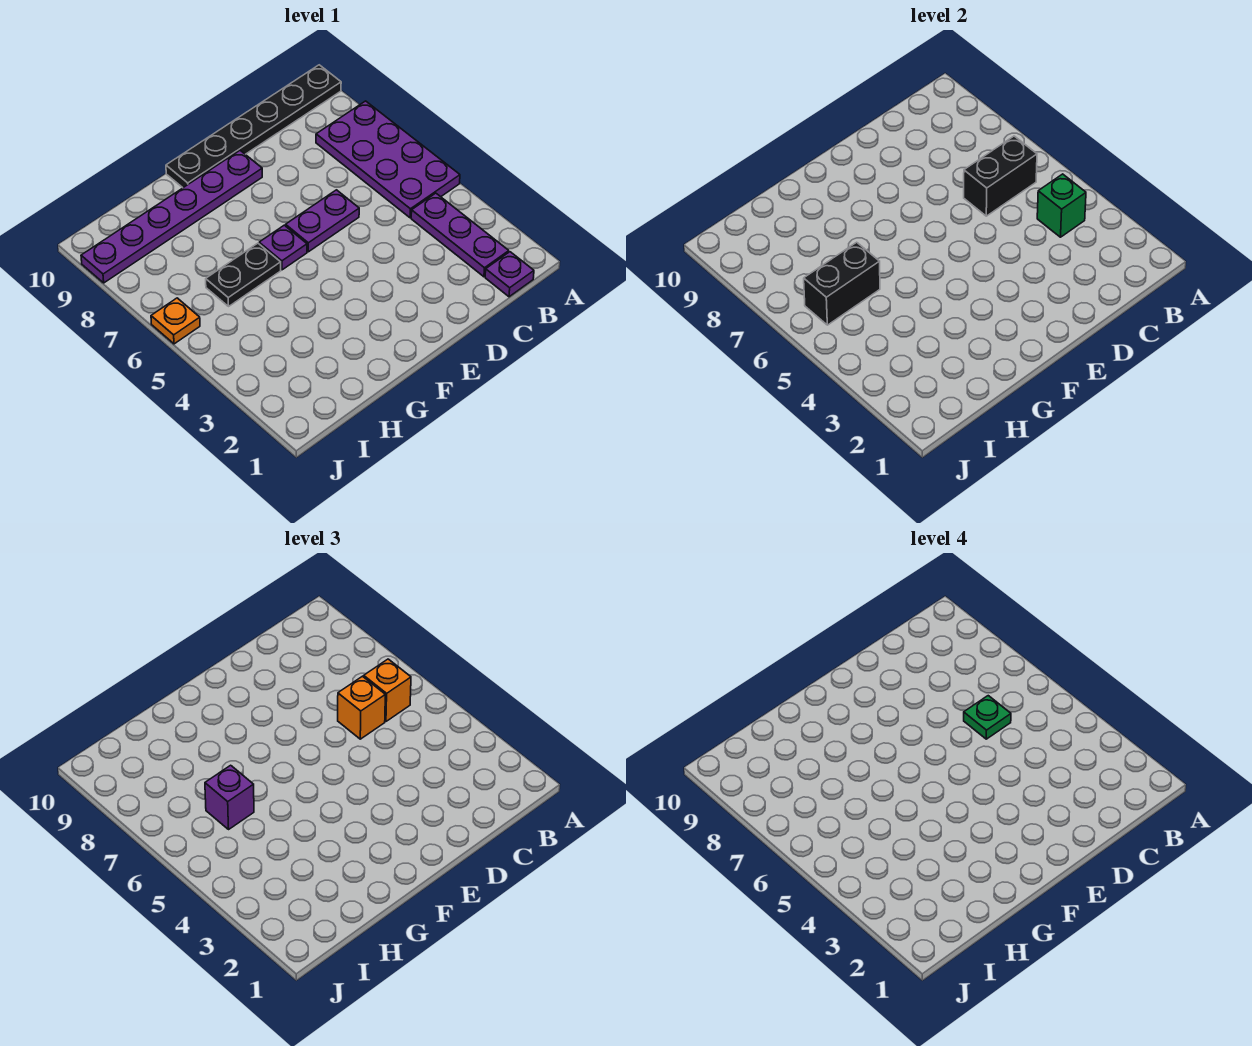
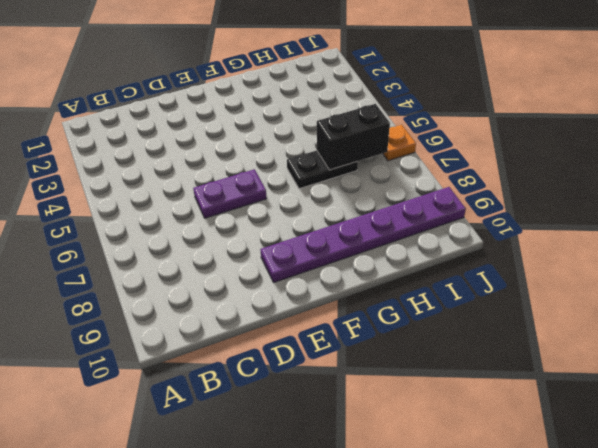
none -> purple plate A5:B8 level 1
none -> black plate A10:F10 level 1
none -> purple plate B1 level 1

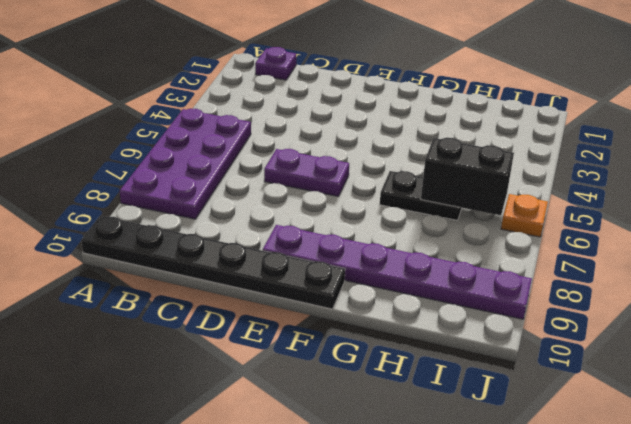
none -> purple plate B2:B4 level 1
none -> purple plate F6 level 1
none -> green brick B4 level 2

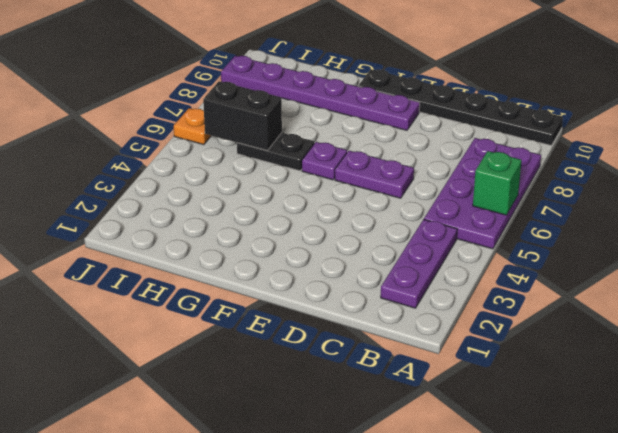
green brick A6 level 2 -> green brick B4 level 2
none -> purple plate B1 level 1
none -> black brick B6:C6 level 2
none -> orange brick B6 level 3

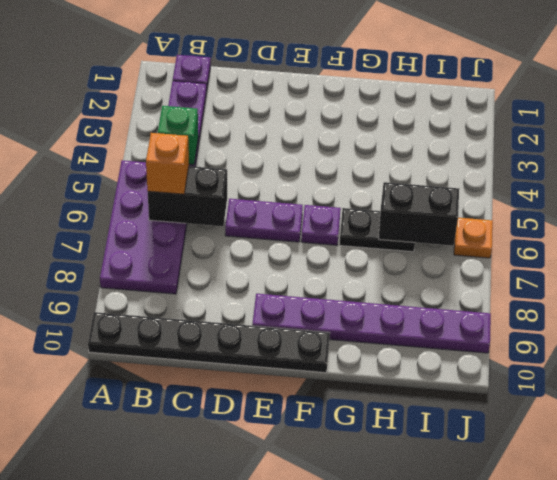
none -> orange brick C6 level 3
none -> purple brick H6 level 3
none -> green plate C6 level 4

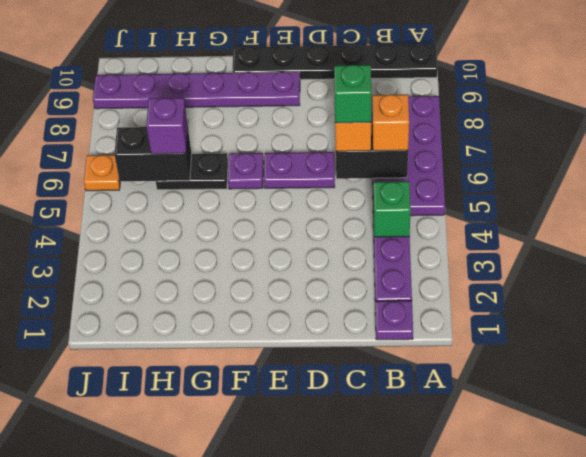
green brick C6 level 4 -> green plate C6 level 4

